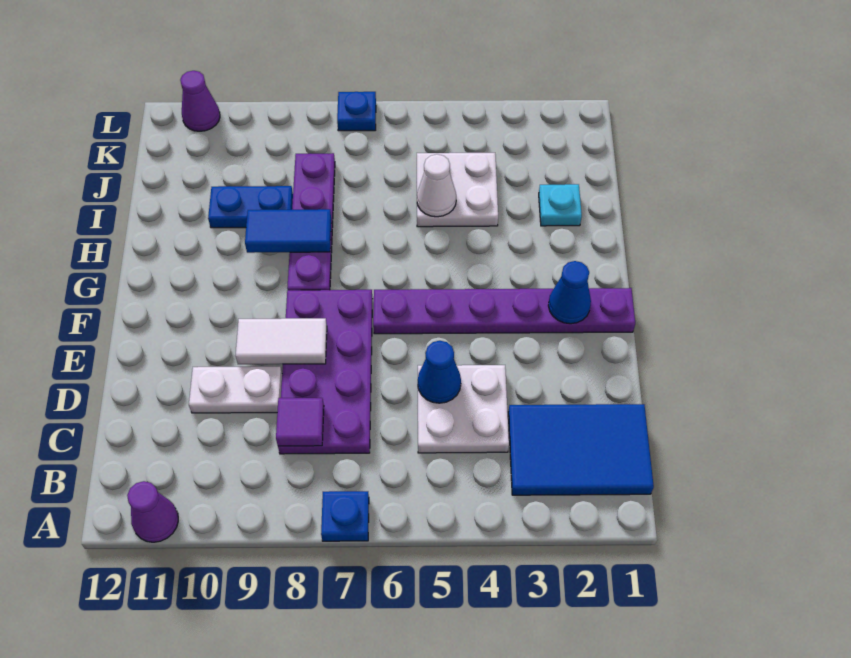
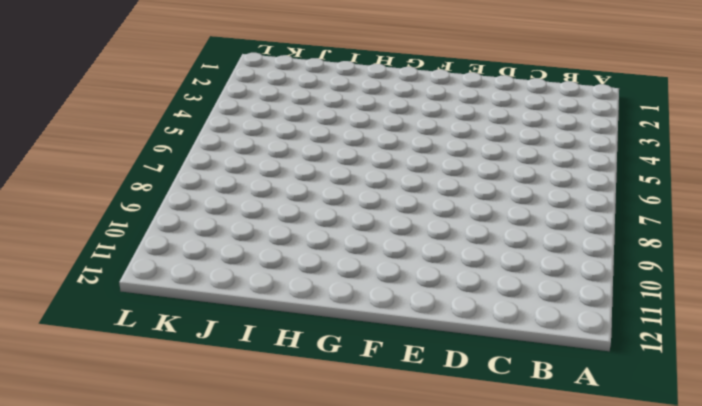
none -> blue plate A7 level 1
none -> purple cone A11 level 1
none -> blue tile B1:C3 level 1

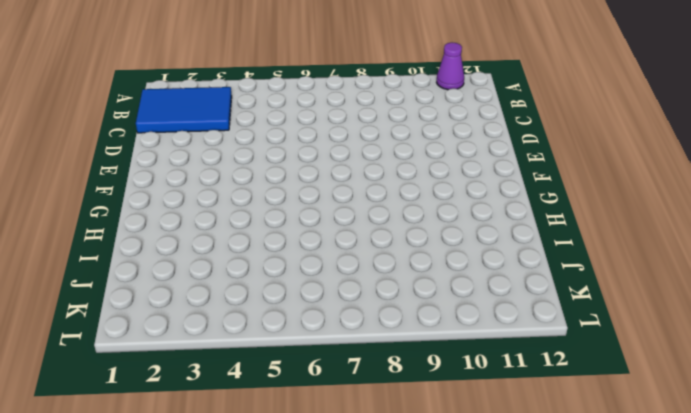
none -> blue plate A7 level 1
none -> white plate C4:D5 level 1
none -> purple plate C7:F8 level 1

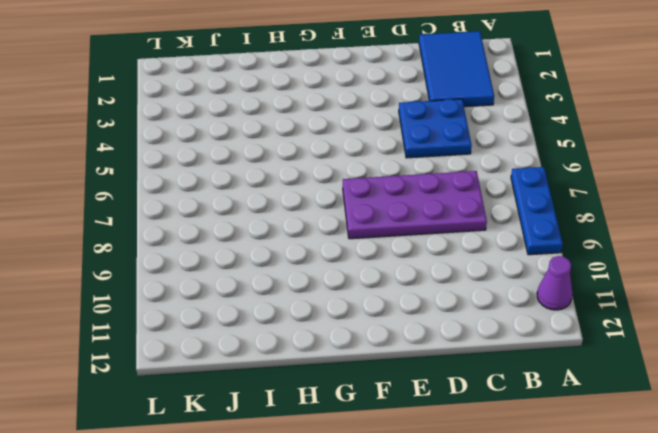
blue plate A7:A9 level 1 -> blue plate A7 level 1
blue plate C4:D5 level 1 -> white plate C4:D5 level 1
none -> white plate D9:D10 level 1
none -> purple plate F1:F6 level 1
none -> purple plate G8:J8 level 1

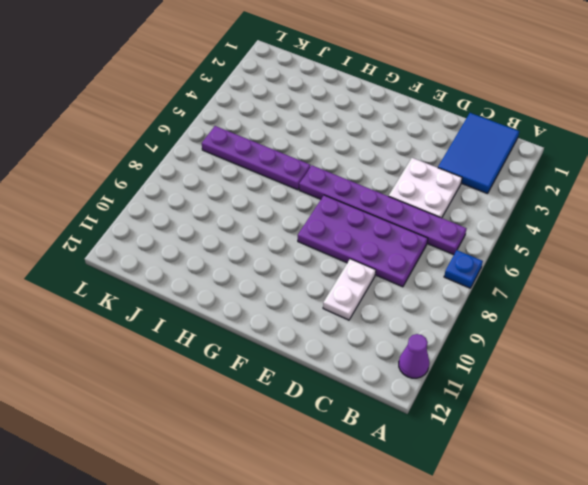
purple plate B6:G6 level 1 -> purple plate F1:F6 level 1
purple plate H6:K6 level 1 -> purple plate G8:J8 level 1
none -> cyan plate I2 level 1
none -> white plate I4:J5 level 1
none -> blue plate I9:I10 level 1

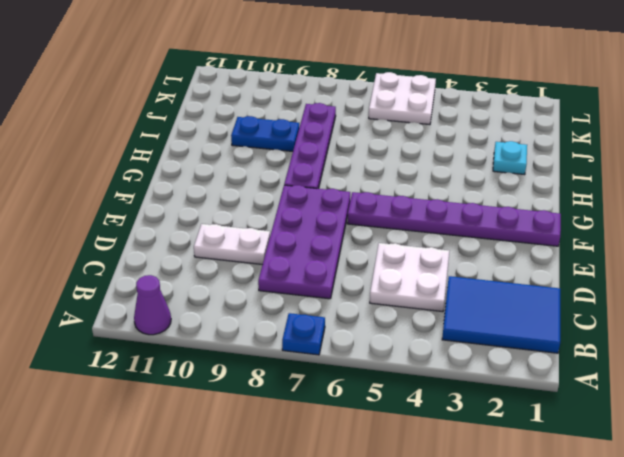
white plate K5:L6 level 1 -> white plate I4:J5 level 1
none -> blue plate L7 level 1
none -> purple cone L11 level 1
none -> purple tile C8 level 2

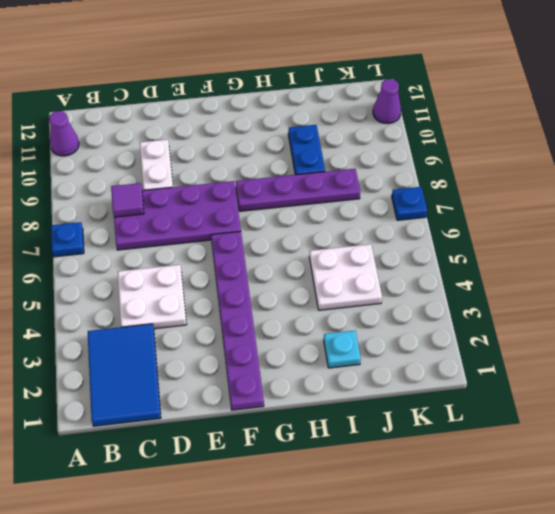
none -> blue cone D5 level 2
none -> white tile E8:E9 level 2
none -> blue cone F2 level 2

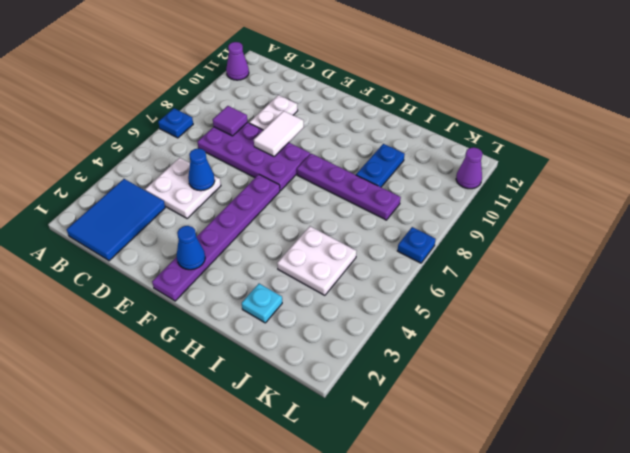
none -> blue tile H8:H9 level 2
none -> white cone I5 level 2

